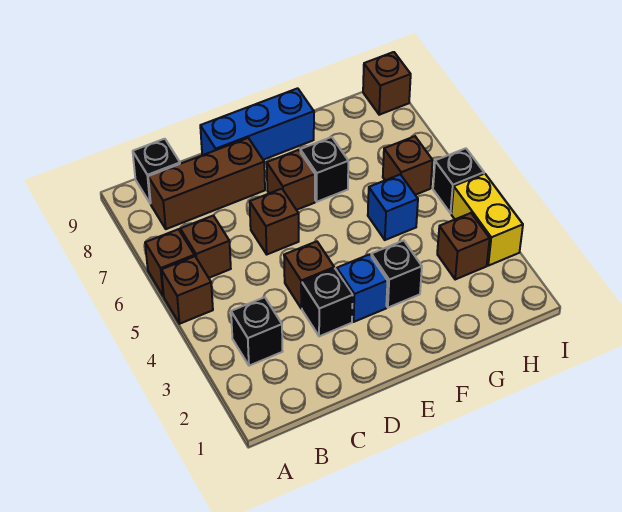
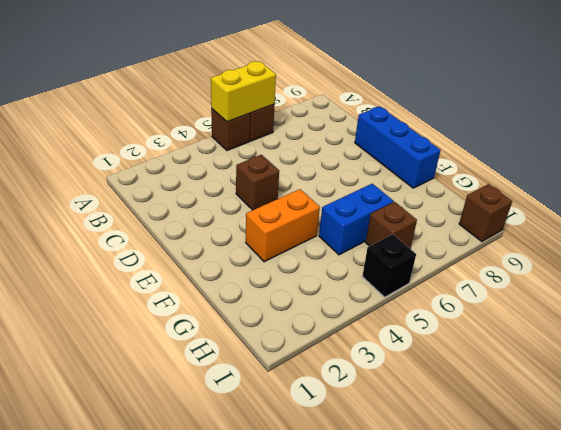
yellow brick A5:A6 level 2 -> yellow brick I3:I4 level 1
orange brick F3:F4 level 1 -> black brick F3 level 1
blue brick G5:G6 level 1 -> blue brick G5 level 1
none -> black brick B3 level 1
none -> brown brick B6 level 1
none -> brown brick B8:D8 level 1

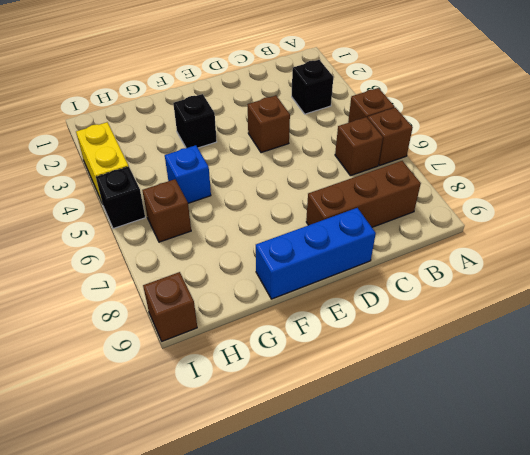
none -> black brick B9 level 1
none -> black brick D3 level 1
none -> brown brick D6 level 1

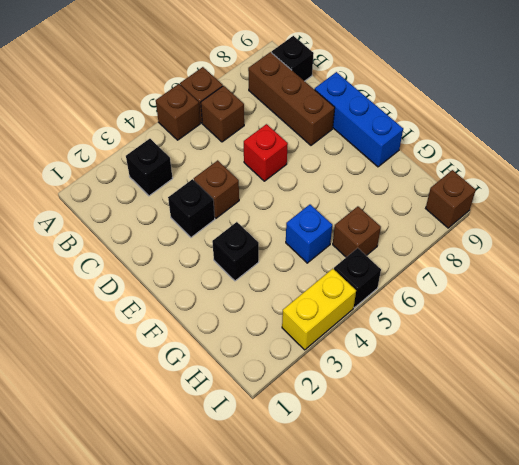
red brick D6 level 1 -> brown brick D6 level 1
none -> blue brick E3 level 1
none -> brown brick E7 level 1
none -> black brick F7 level 1

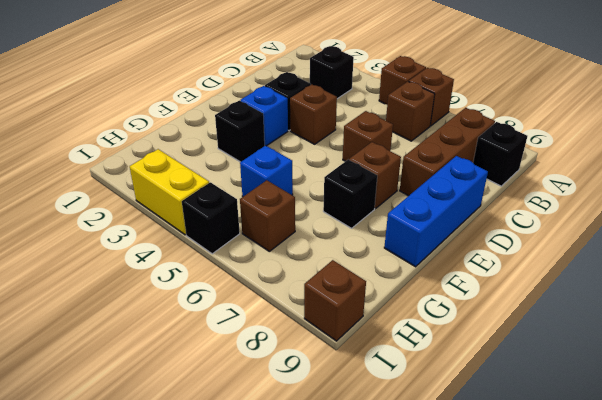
none -> brown brick H3 level 1

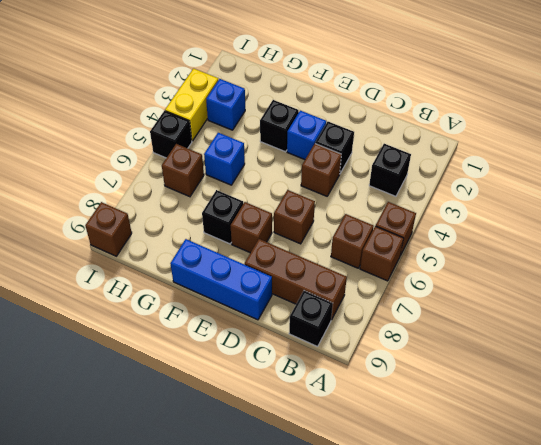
blue brick H3 level 1 -> brown brick H3 level 1

